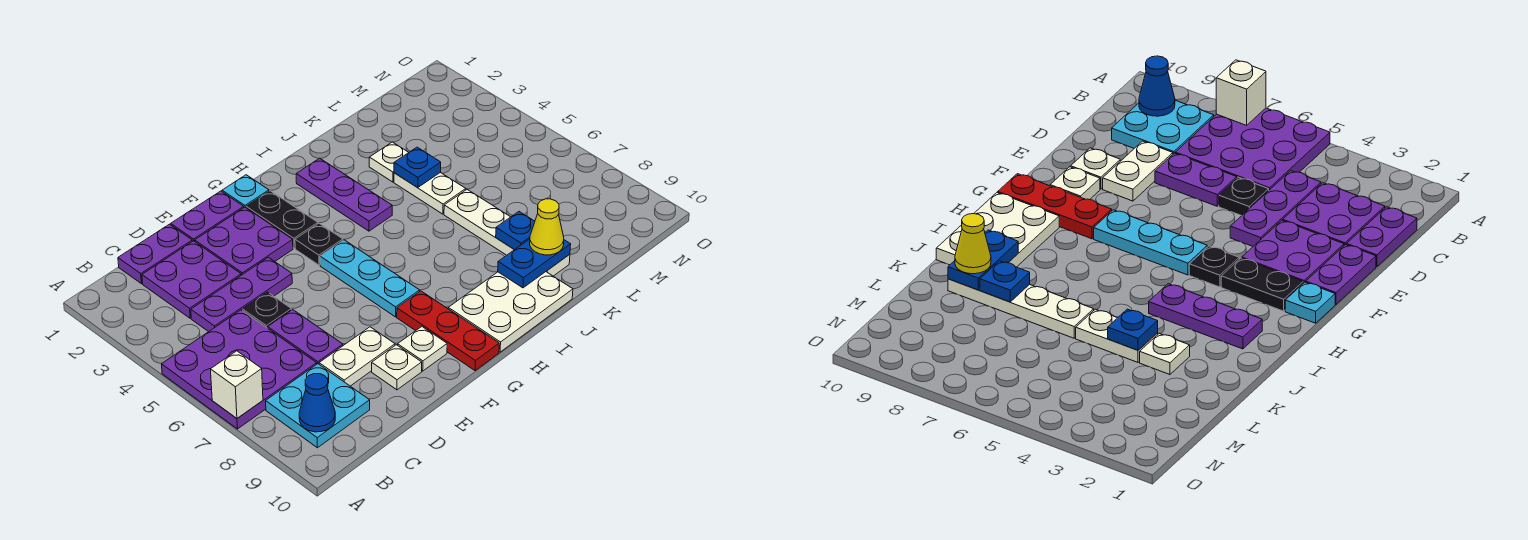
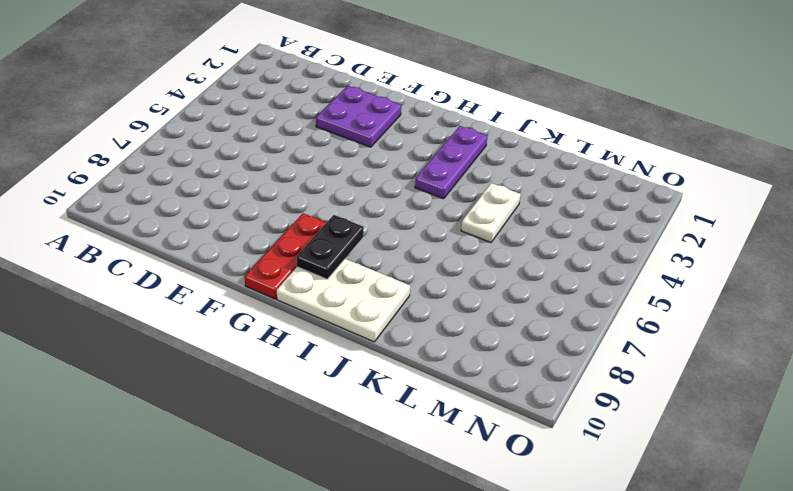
black plate H8:H9 level 2 -> black plate G2:G3 level 1
none -> purple plate A5:C7 level 1
none -> cyan plate B8:C9 level 1
none -> purple plate C1:D1 level 1

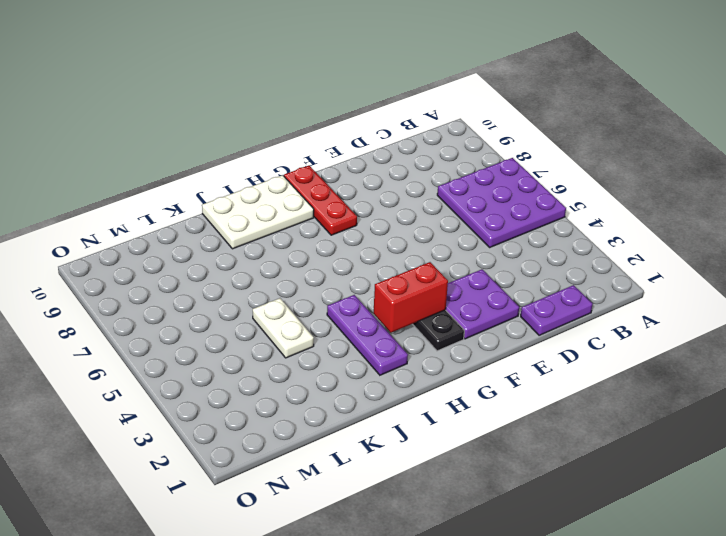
red brick G3:H3 level 2 -> none
none -> cyan plate B8:C9 level 1
none -> purple plate C2:D3 level 1
none -> purple plate C4:E4 level 1

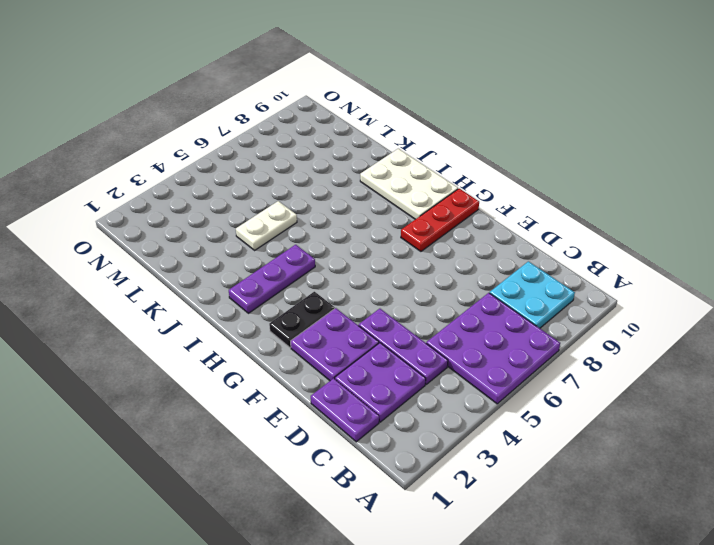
none -> black plate D5 level 1
none -> purple plate D6:D7 level 1
none -> white plate D8:E8 level 1

